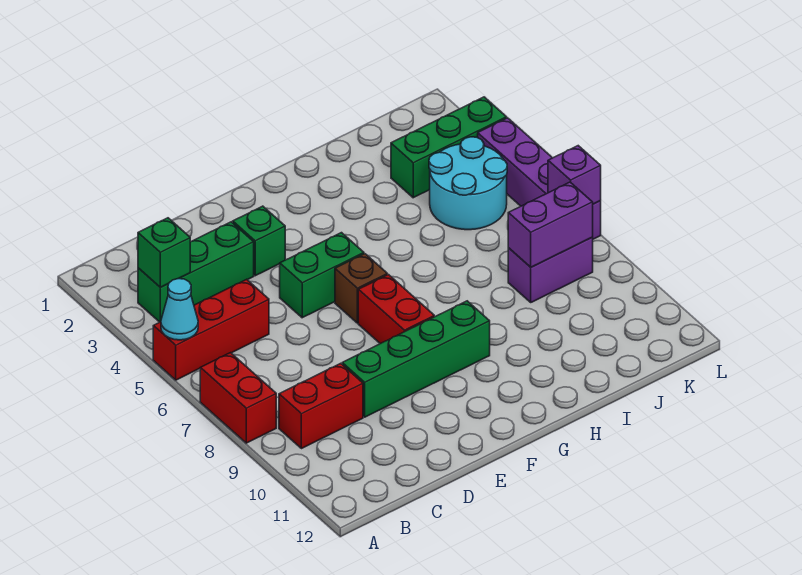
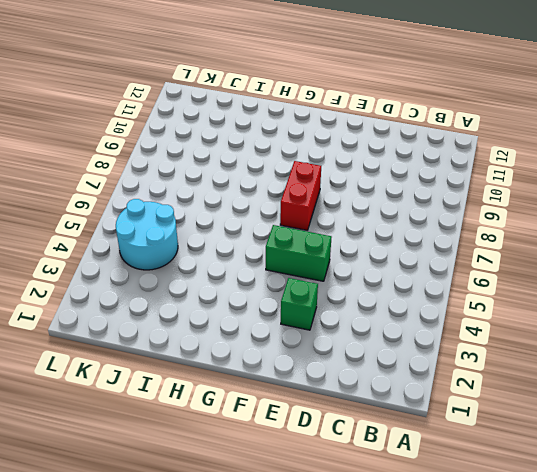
none -> red brick A5:C5 level 1
none -> red brick A7:A8 level 1
none -> green brick B3:D3 level 1

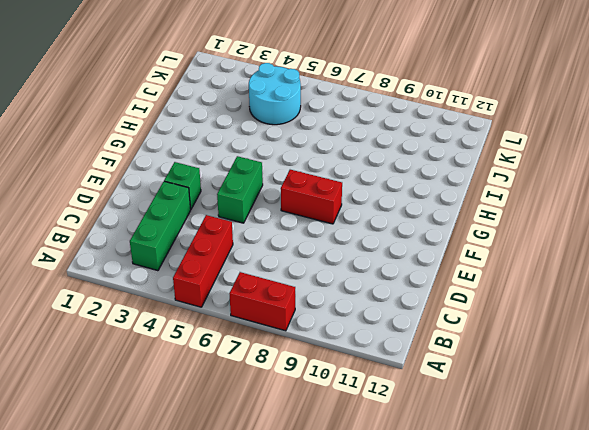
none -> red brick B9:C9 level 1
none -> green brick D9:G9 level 1
none -> brown brick F6 level 1

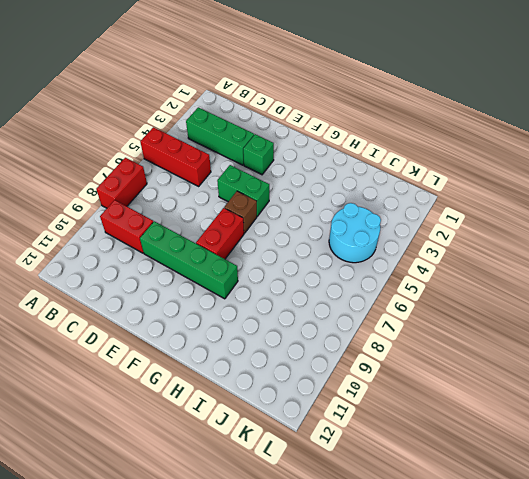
none -> green brick J3:L3 level 1
none -> purple brick J8:K8 level 1
none -> purple brick L4:L7 level 1

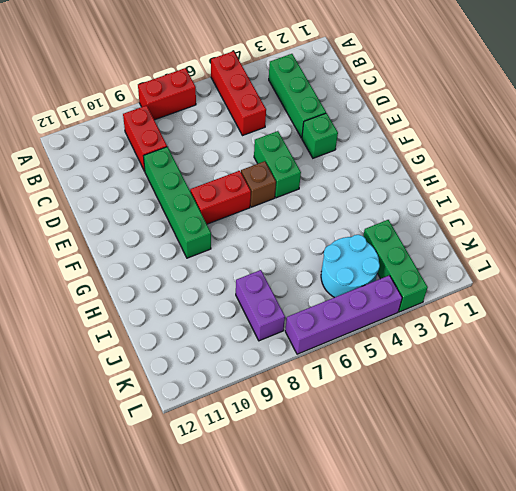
none -> cyan cone A5 level 2
none -> green brick B3 level 2
none -> purple brick J8:K8 level 2

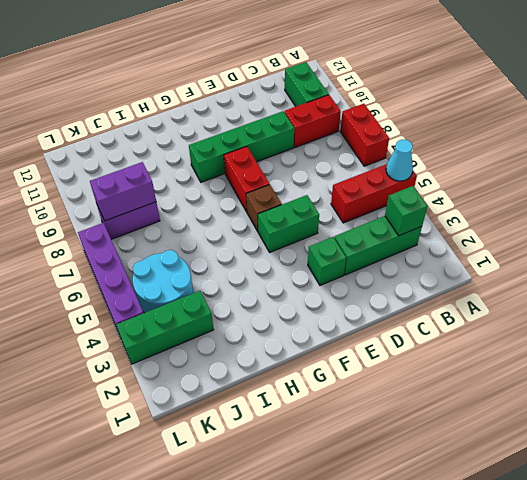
green brick B10:B11 level 1 -> none
none -> purple brick L7 level 2

